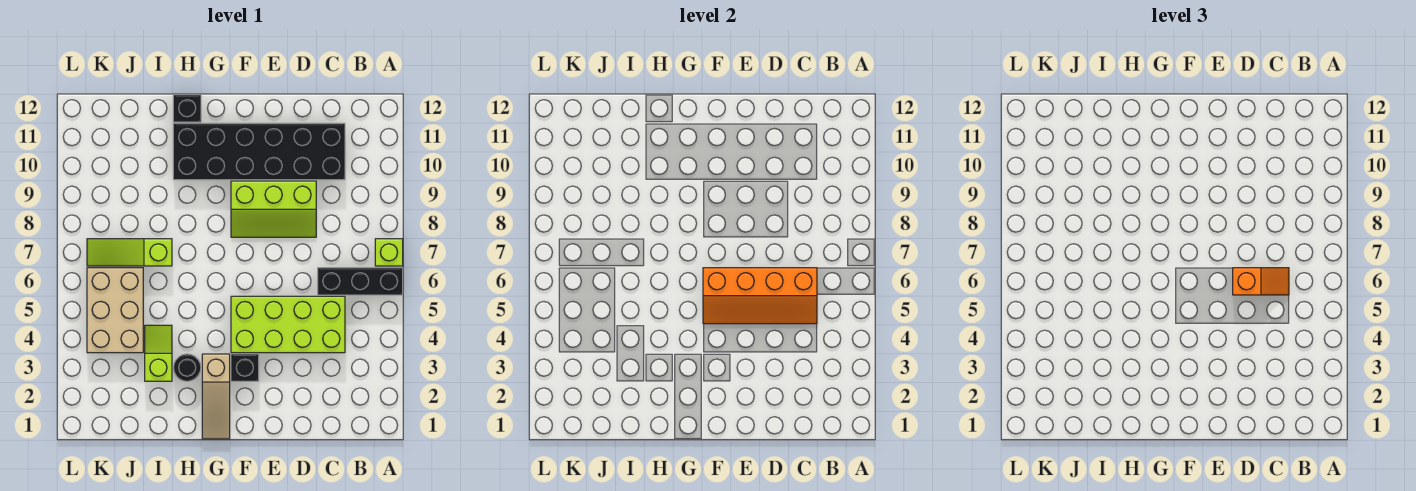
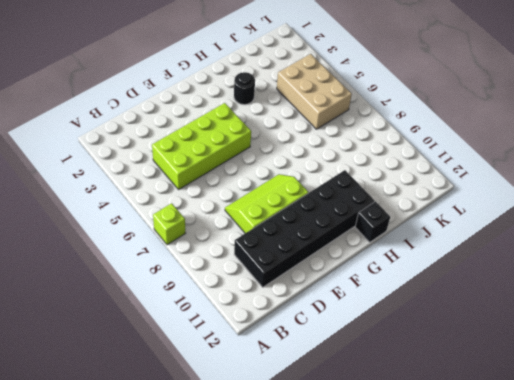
none -> black brick A6:C6 level 1
none -> black brick F3 level 1
none -> tan slope G1:G3 level 1 top 3

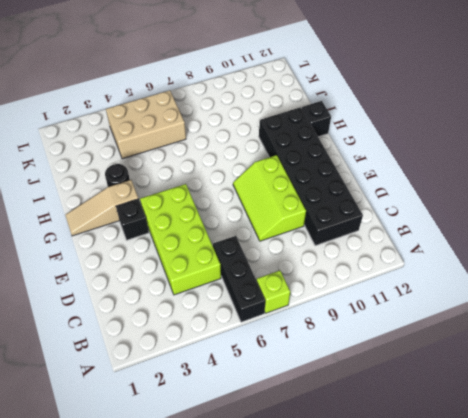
none -> lime slope I3:I4 level 1 top 3
none -> lime slope I7:K7 level 1 top I
none -> orange slope C5:F6 level 2 top 6

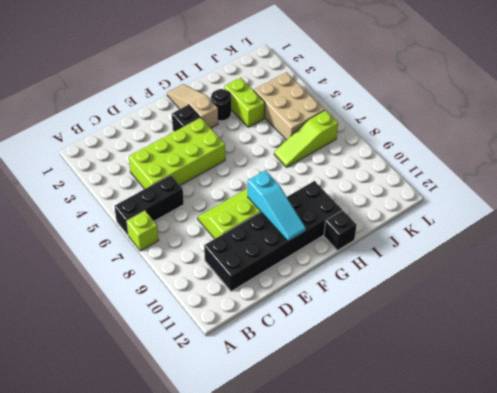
cyan slope F9:F11 level 2 top 9 -> none
lime brick I3:I4 level 1 -> lime slope I3:I4 level 1 top 3
lime slope I7:K7 level 1 top K -> lime slope I7:K7 level 1 top I
none -> orange slope C5:F6 level 2 top 6
none -> orange slope C6:D6 level 3 top D

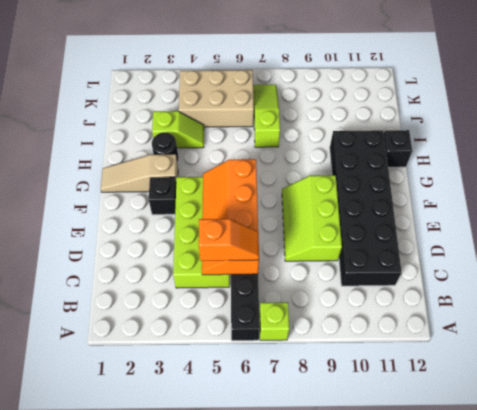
orange slope C5:C6 level 3 top 5 -> orange slope C6:D6 level 3 top D

